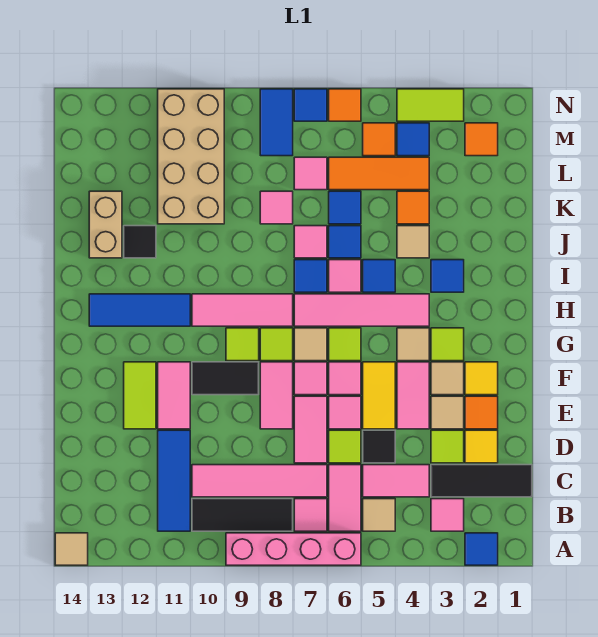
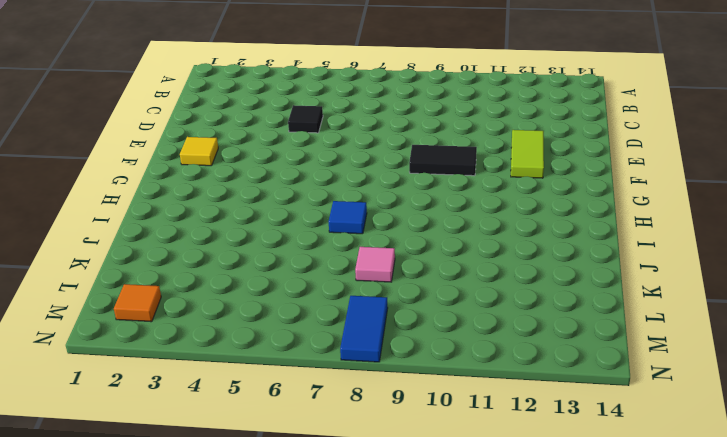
none -> blue tile A2 level 1
none -> pink brick A6:A9 level 1
none -> tan tile A14 level 1
none -> pink tile B3 level 1

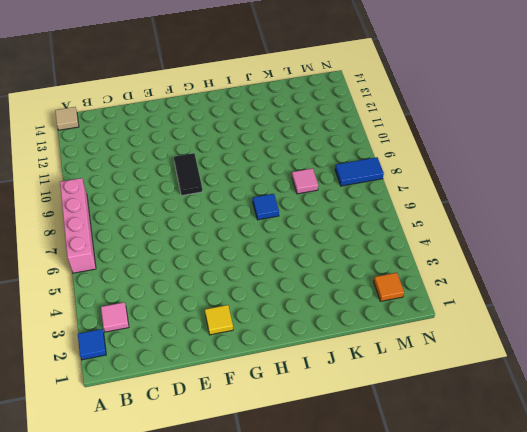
none -> tan tile B5 level 1
none -> pink tile B6:C6 level 1
none -> pink tile B7 level 1
none -> black tile B8:B10 level 1

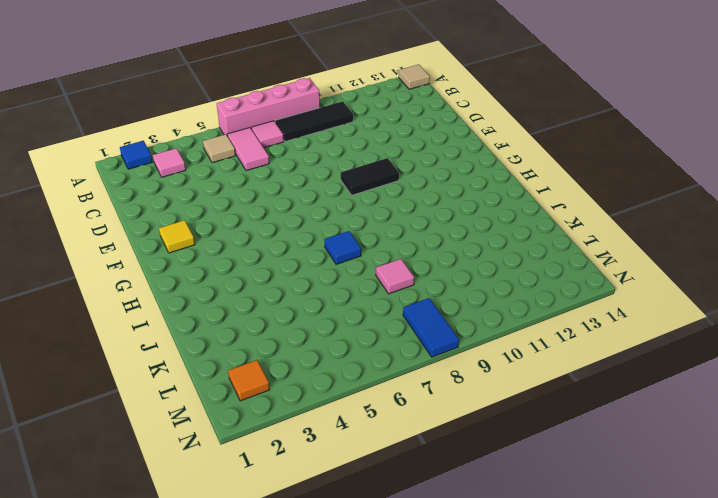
none -> blue tile B11:D11 level 1
none -> black tile C1:C3 level 1
none -> pink tile C4:C5 level 1
none -> pink tile C7:C10 level 1

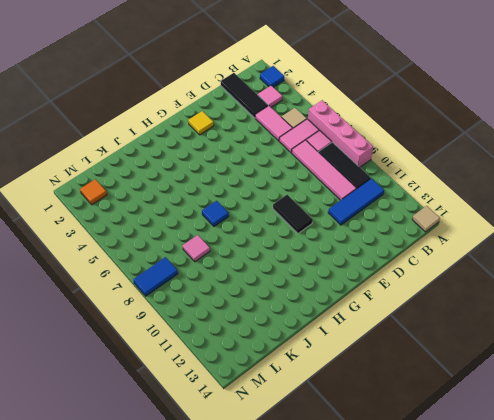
none -> yellow tile D2 level 1
none -> lime tile D3 level 1
none -> black tile D5 level 1
none -> lime tile D6 level 1

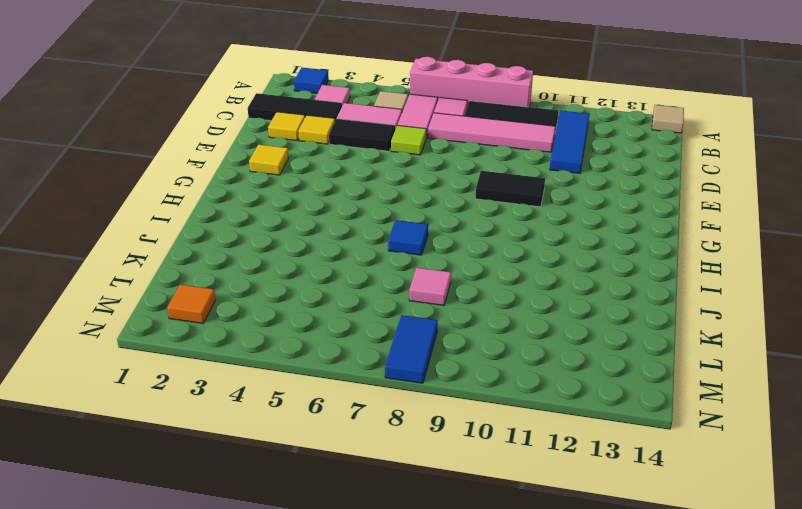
yellow tile D3 level 1 -> lime tile D3 level 1
black tile D4:D5 level 1 -> black tile D5 level 1
none -> pink tile D7:E7 level 1
none -> orange tile E2 level 1
none -> tan tile E3 level 1
none -> pink tile E4:F4 level 1

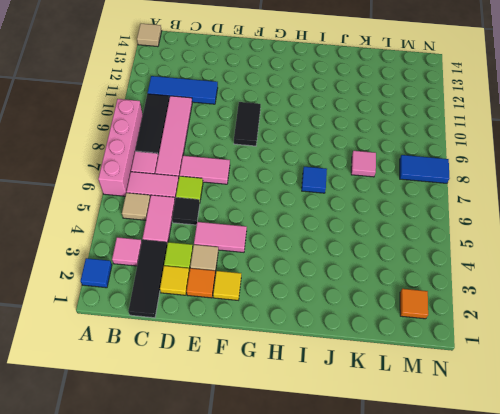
none -> yellow tile E5:F5 level 1
none -> pink tile E6 level 1
none -> pink tile E8:F8 level 1
none -> pink tile E11:F11 level 1

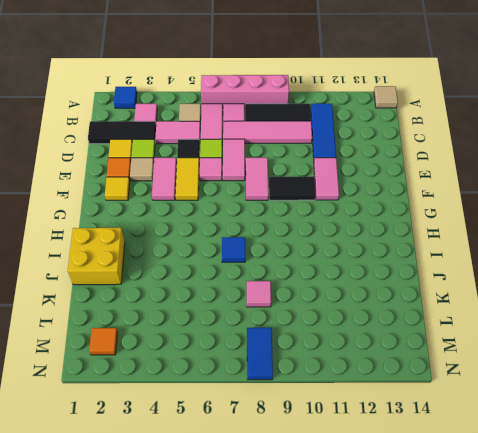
yellow brick I1:J2 level 1 -> none
none -> lime tile E12:F12 level 1
none -> tan tile F3 level 1
none -> pink tile F6 level 1
none -> pink tile F7 level 1

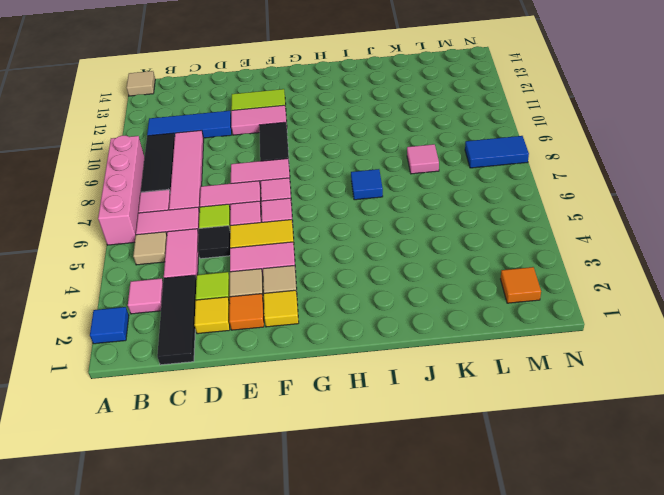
none -> lime tile G3 level 1
none -> tan tile G4 level 1
none -> lime tile G6 level 1
none -> tan tile G7 level 1

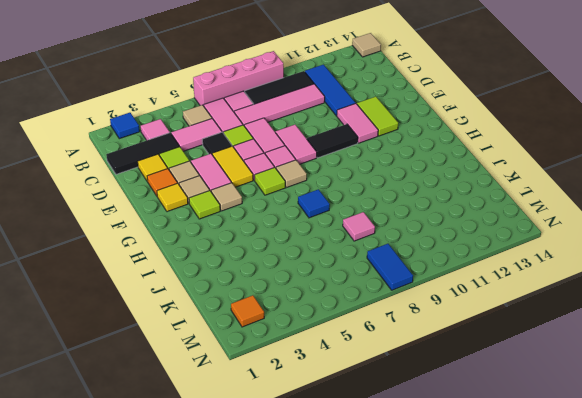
none -> lime tile G8 level 1
none -> lime tile G9 level 1
none -> pink tile H4:H7 level 1
none -> pink tile H8:H10 level 1

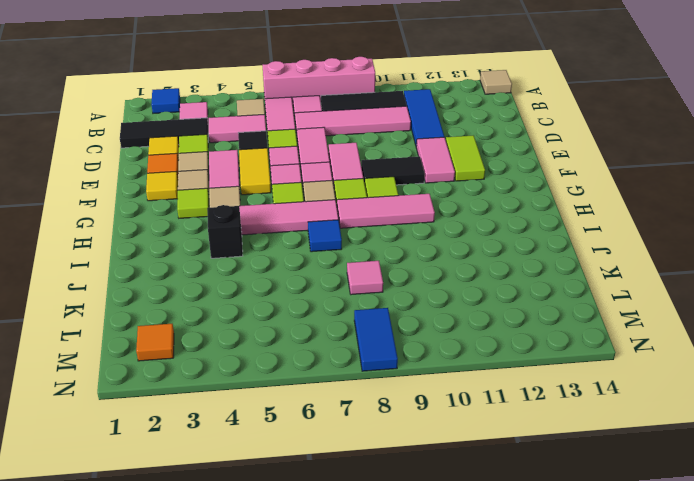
black brick I4 level 1 -> none
none -> blue tile H11:H13 level 1
none -> blue tile I3 level 1
none -> blue tile I5 level 1
none -> pink tile I6 level 1

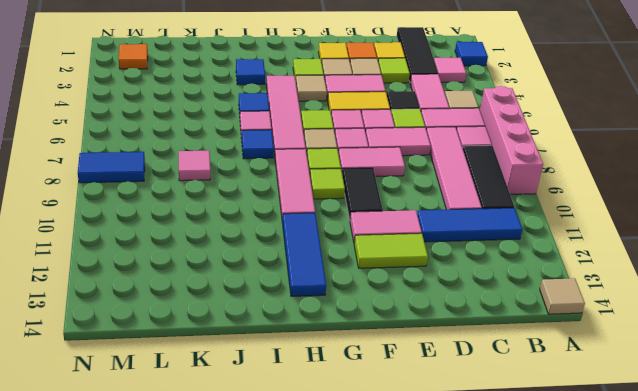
none -> tan tile J4 level 1
none -> blue tile J6 level 1
none -> pink tile J7 level 1
none -> black tile J12 level 1

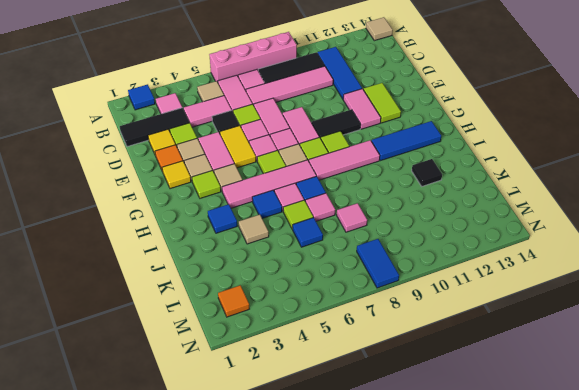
lime tile J6 level 1 -> blue tile J6 level 1
none -> tan brick J13:K13 level 1
none -> orange tile K4 level 1
none -> tan brick K10:N11 level 1
none -> orange tile L4:L6 level 1

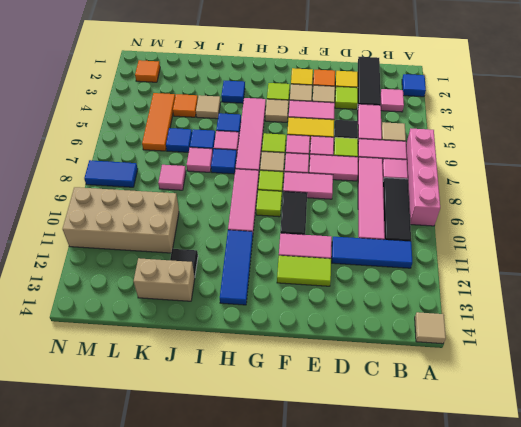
none -> pink tile L7 level 1
none -> blue tile M4 level 1
none -> orange tile M5 level 1
none -> lime tile N3:N4 level 1

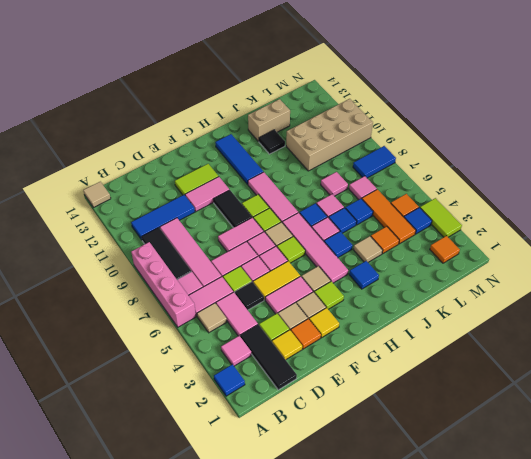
none -> orange tile N6 level 1
none -> blue tile N7 level 1

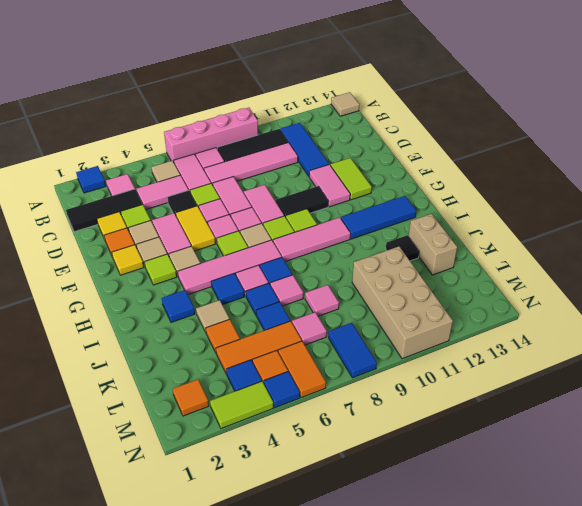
orange tile M6:N6 level 1 -> orange tile N6 level 1
blue tile N5 level 1 -> blue tile N7 level 1

